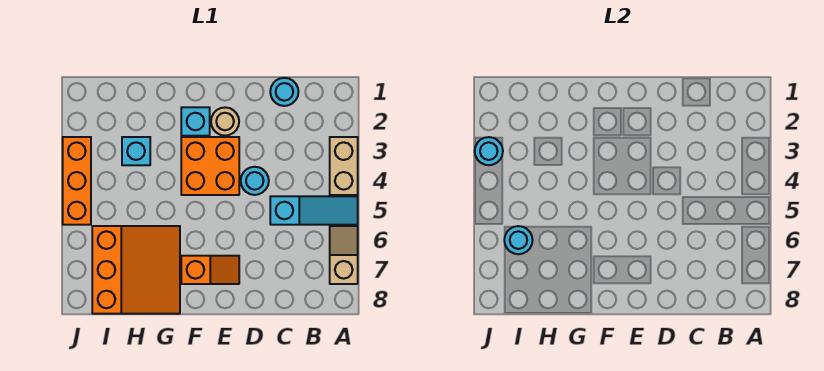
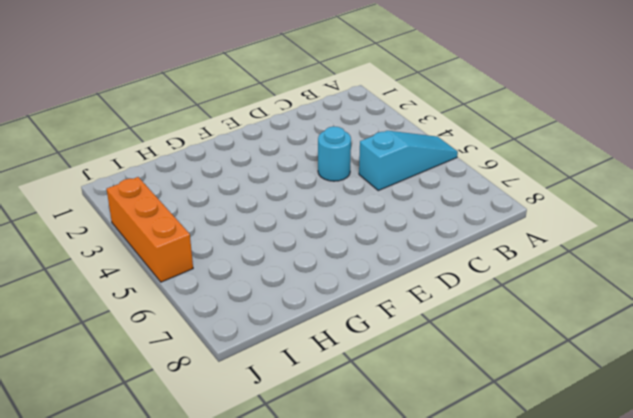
none -> tan brick A3:A4 level 1
none -> tan slope A6:A7 level 1 top 7
none -> cyan round brick C1 level 1

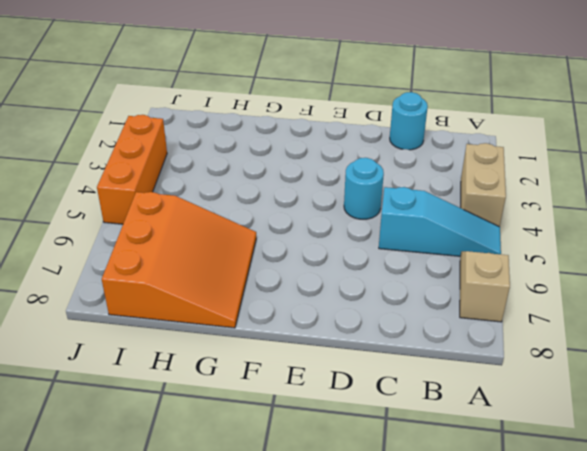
none -> tan round brick E2 level 1
none -> orange brick E3:F4 level 1
none -> orange slope E7:F7 level 1 top F

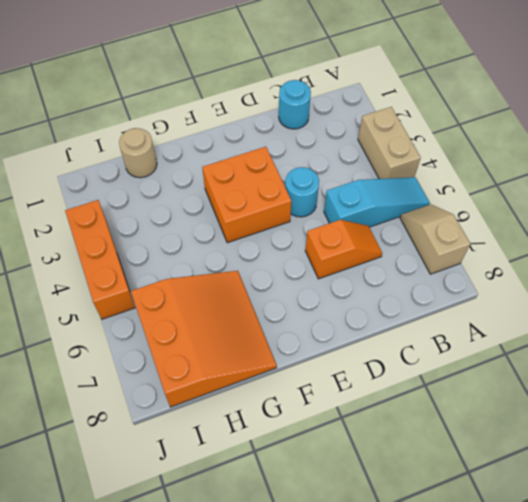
orange slope C6:D6 level 1 top D -> orange slope E7:F7 level 1 top F
tan round brick H1 level 1 -> tan round brick E2 level 1
none -> cyan brick F2 level 1
none -> cyan brick H3 level 1
none -> cyan round brick I6 level 2

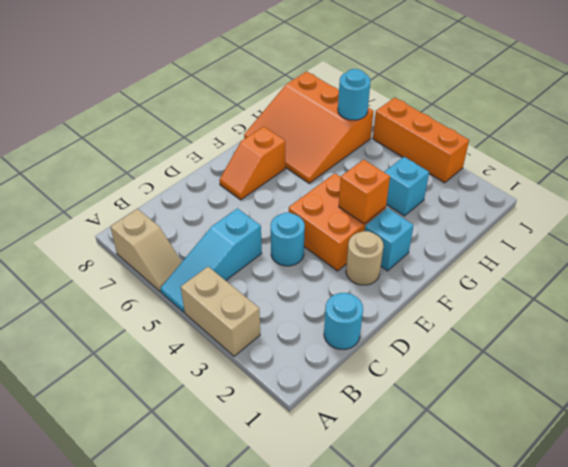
orange brick F3 level 2 -> none
none -> cyan round brick J3 level 2

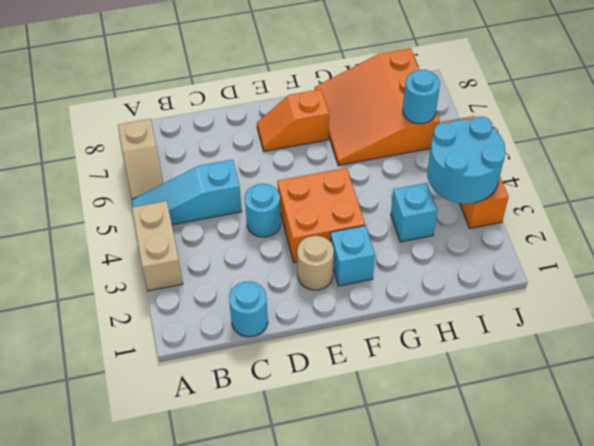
cyan round brick I3:J4 level 2 -> cyan round brick J3 level 2

